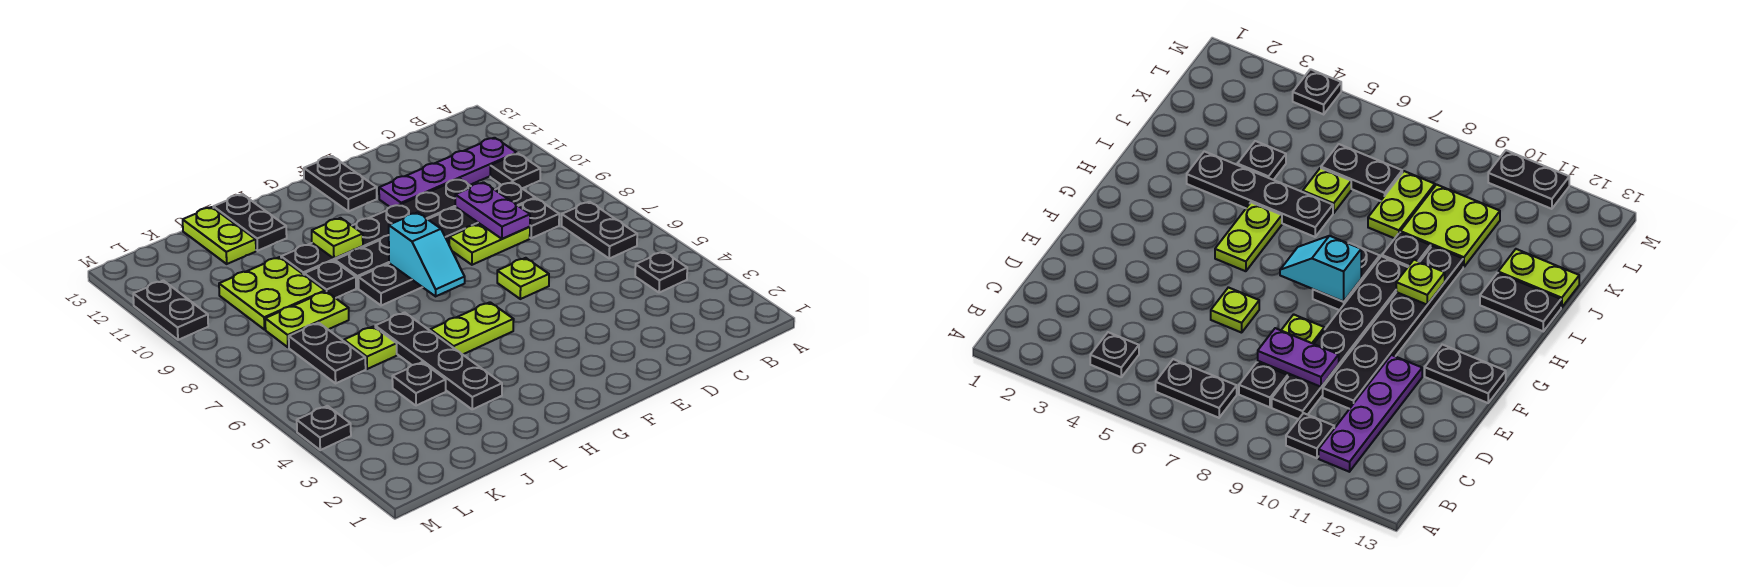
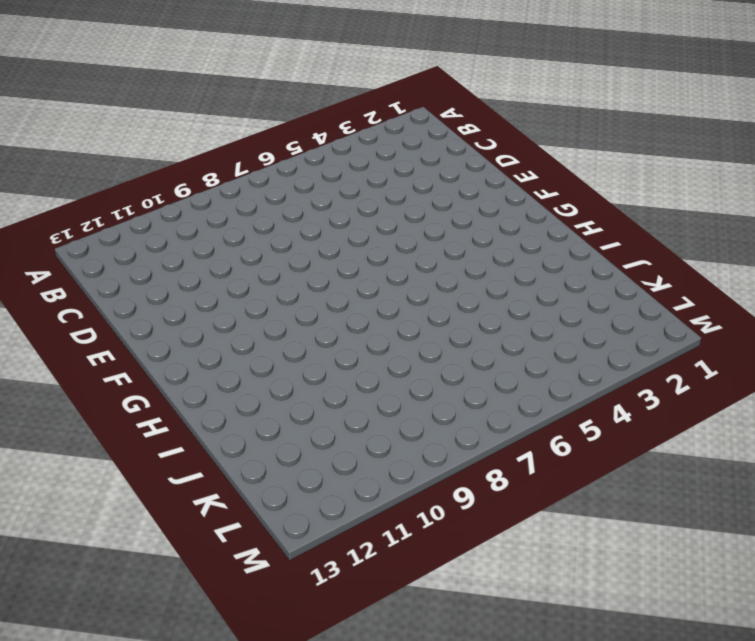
none -> black plate B4 level 1
none -> black plate B6:B7 level 1
none -> black plate B10 level 1

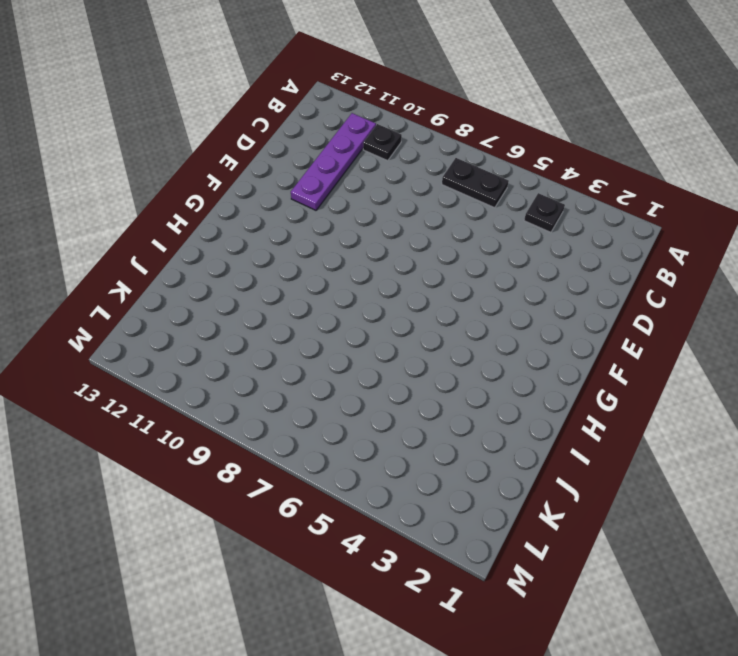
none -> black plate C8 level 1
none -> black plate C9:H9 level 1
none -> lime plate D8:E8 level 1

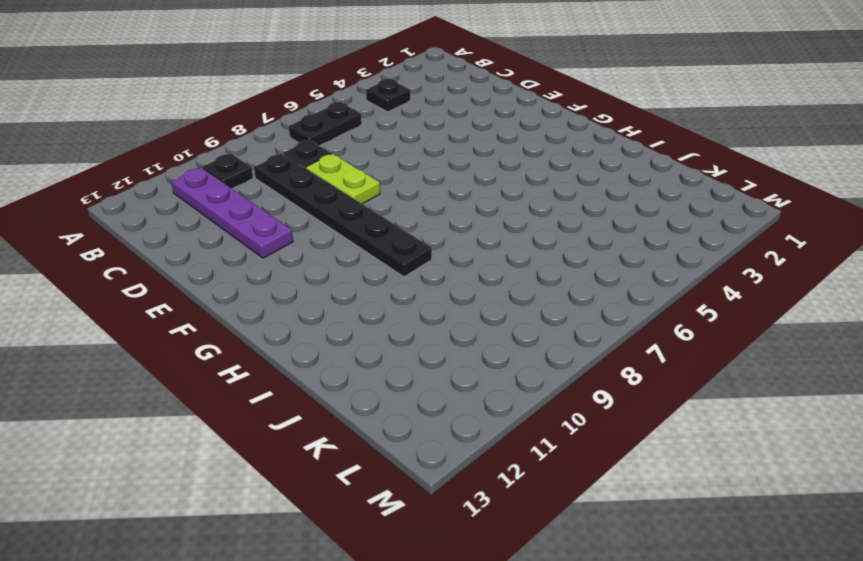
none -> black plate D10:I10 level 1
none -> lime plate E6 level 1
none -> black plate F12:F13 level 1

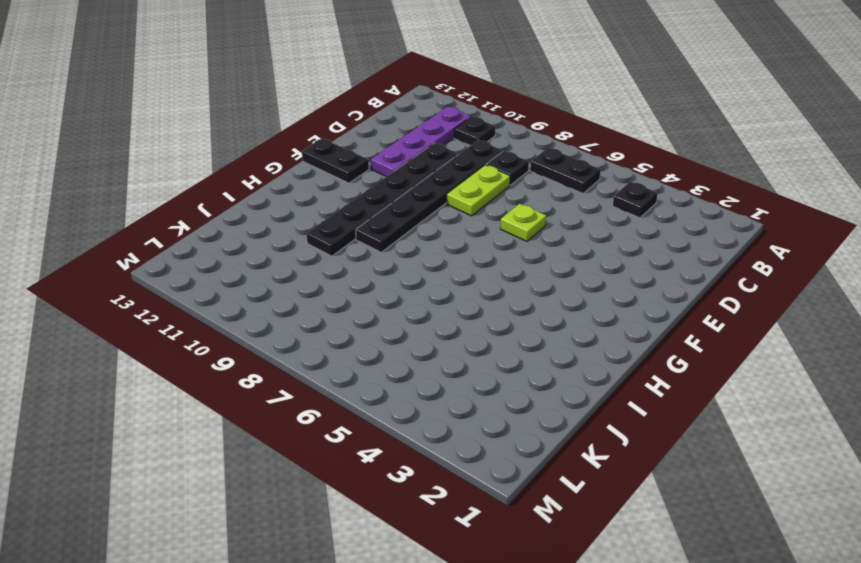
none -> lime plate G5:H5 level 1
none -> black plate G8:H8 level 1
none -> black plate I3:I6 level 1

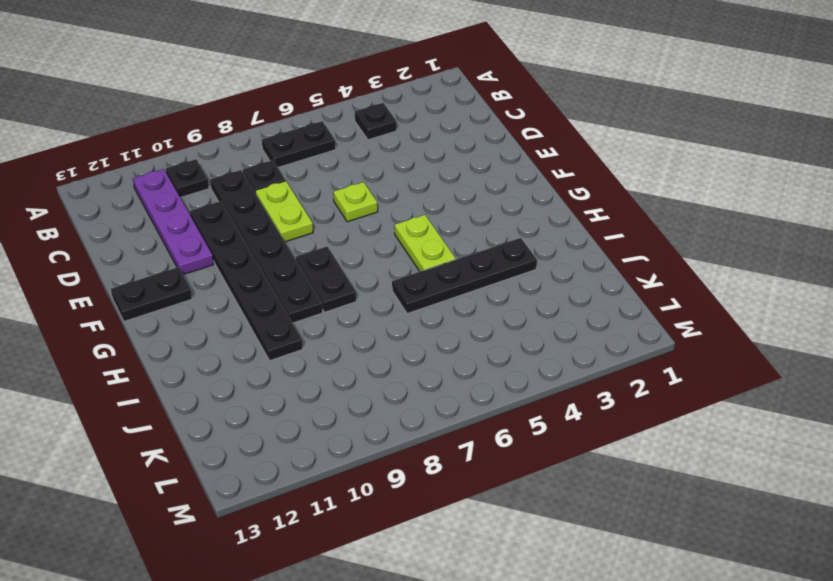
none -> black plate I9 level 1
none -> black plate I12:I13 level 1
none -> black plate J4 level 1

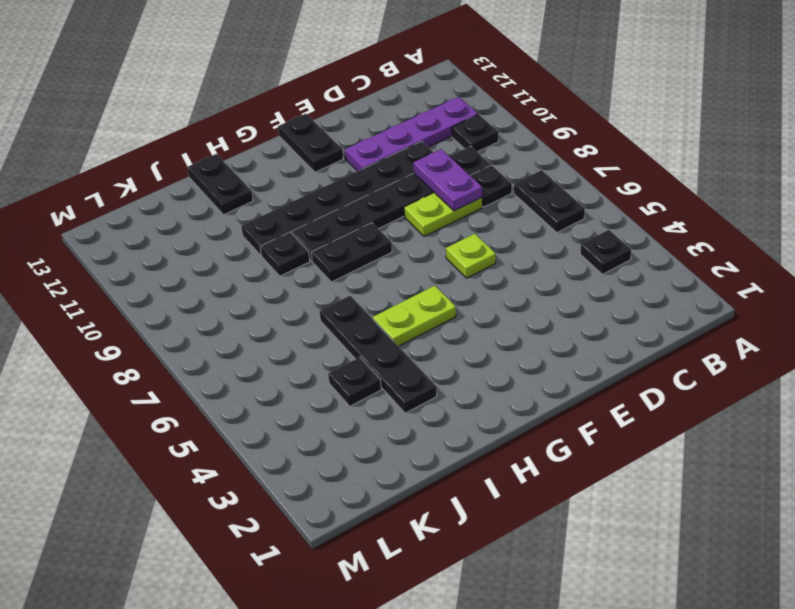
none -> lime plate J6 level 1
none -> lime plate J8:K8 level 1
none -> lime plate J9:K10 level 1

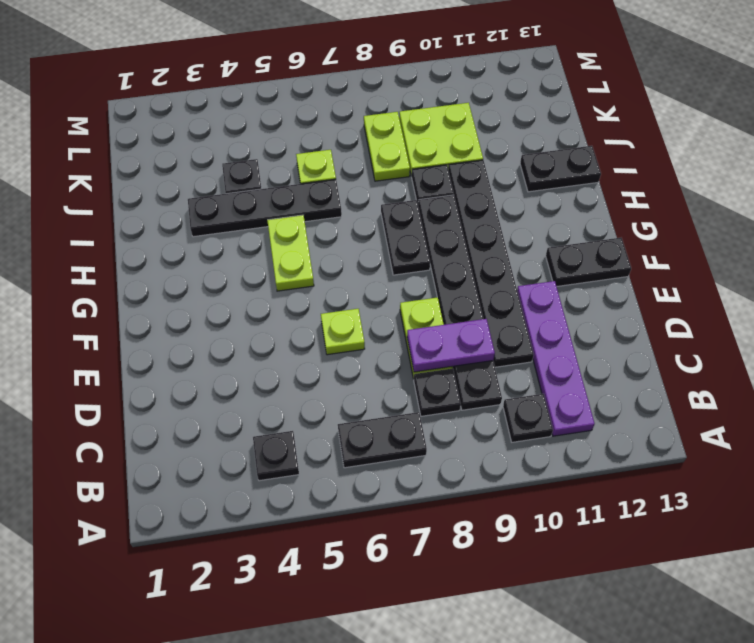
none -> lime plate J12:J13 level 1
none -> black plate K6:K7 level 1
none -> black plate M4 level 1

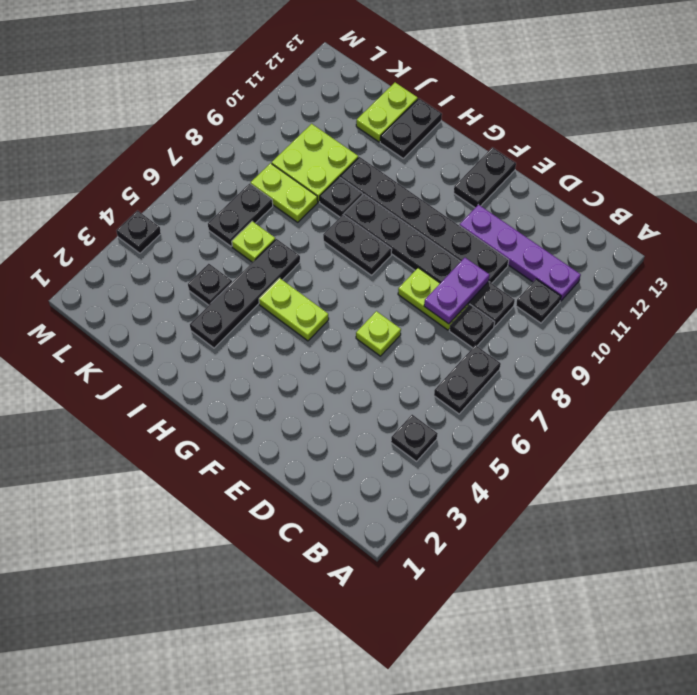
none -> black plate M10:M11 level 1
none -> cyan slope G7:G8 level 2 top 8
none -> lime plate H10 level 2

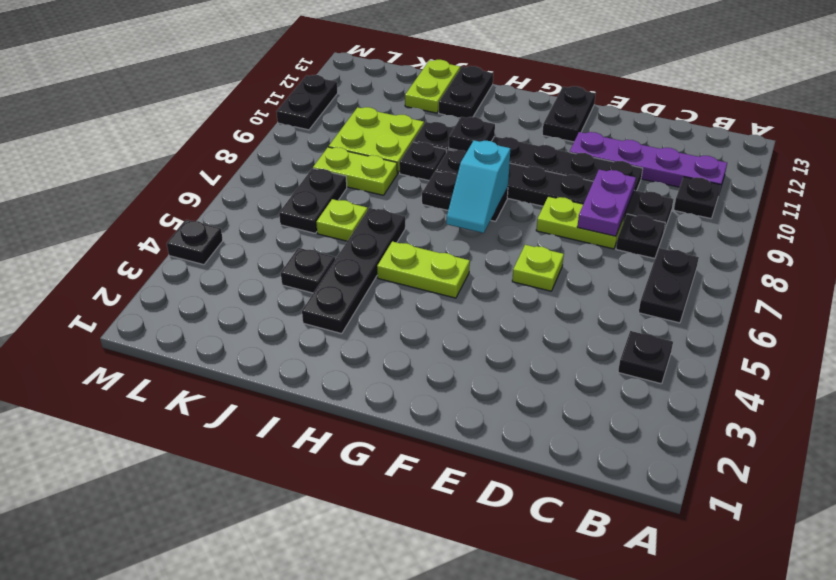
black plate H10 level 2 -> lime plate H10 level 2

